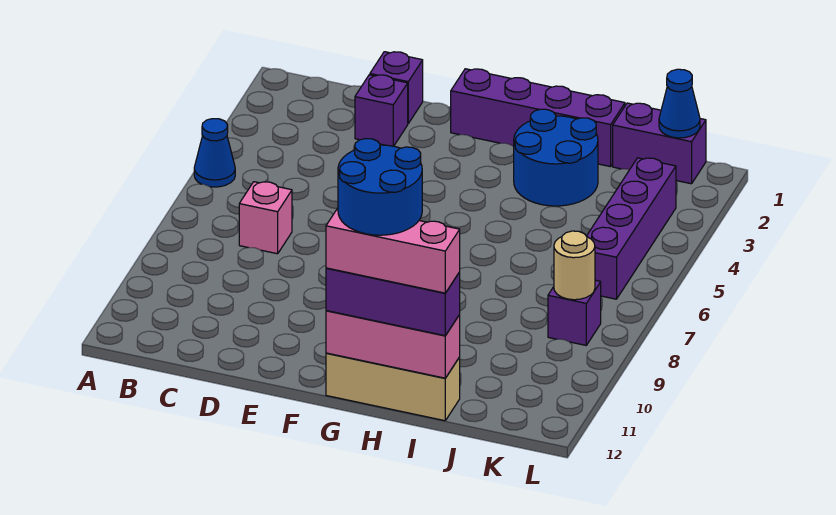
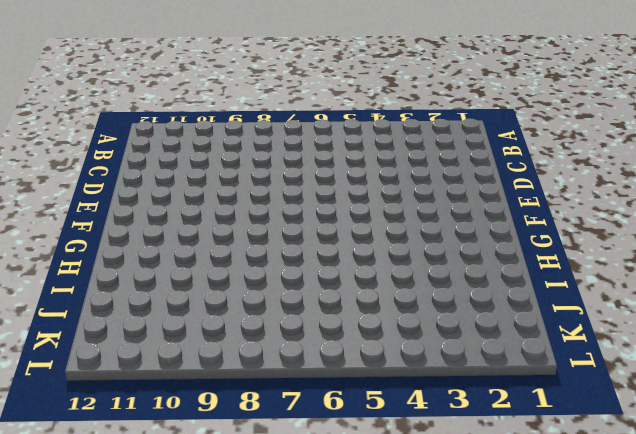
none -> blue cone A5 level 1
none -> pink brick C7 level 1
none -> purple brick D1 level 1

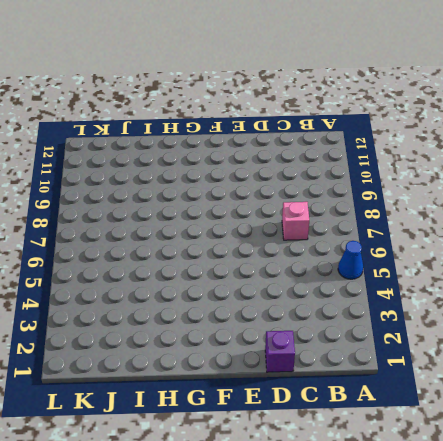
none -> purple brick D2 level 1
none -> purple brick F1:I1 level 1
none -> tan brick G12:I12 level 1

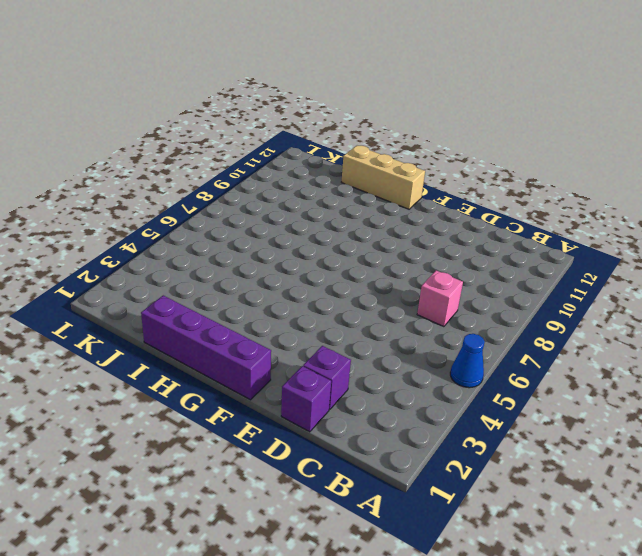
none -> blue round brick H2:I3 level 1
none -> purple brick J1:K1 level 1
none -> purple brick K3:K6 level 1

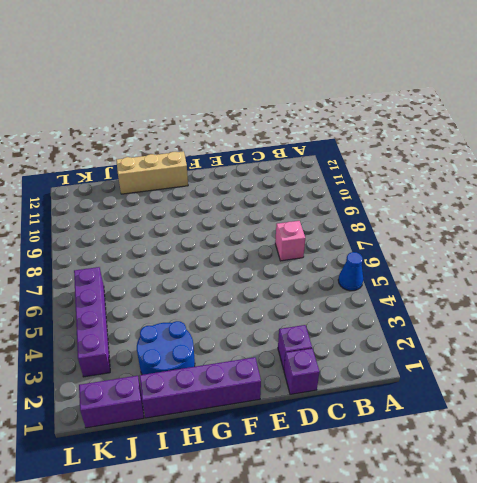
none -> purple brick K8 level 1
none -> pink brick G12:I12 level 2
none -> blue cone K1 level 2

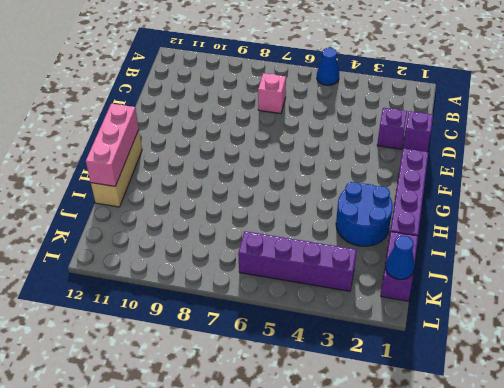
none -> purple brick K8 level 1
none -> tan round brick K8 level 2
none -> purple brick G12:I12 level 3

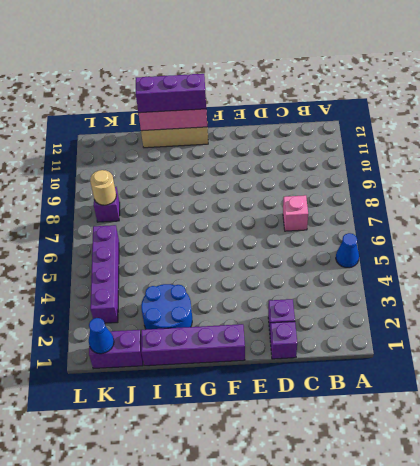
none -> pink brick G12:I12 level 4
none -> blue round brick G11:H12 level 5

